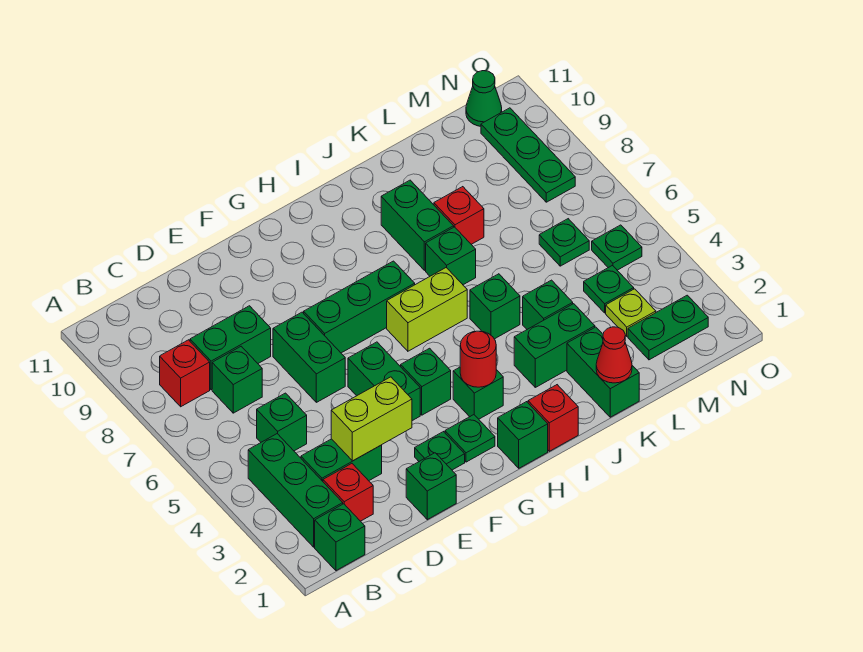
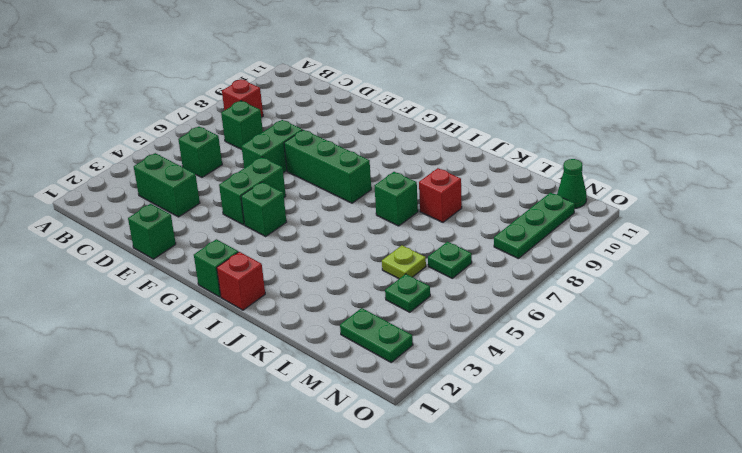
lime plate L5 level 1 -> lime plate M3 level 1
none -> green brick B1 level 1
none -> green brick B2:B4 level 1
none -> red brick C2 level 1
none -> green brick C8:D8 level 1

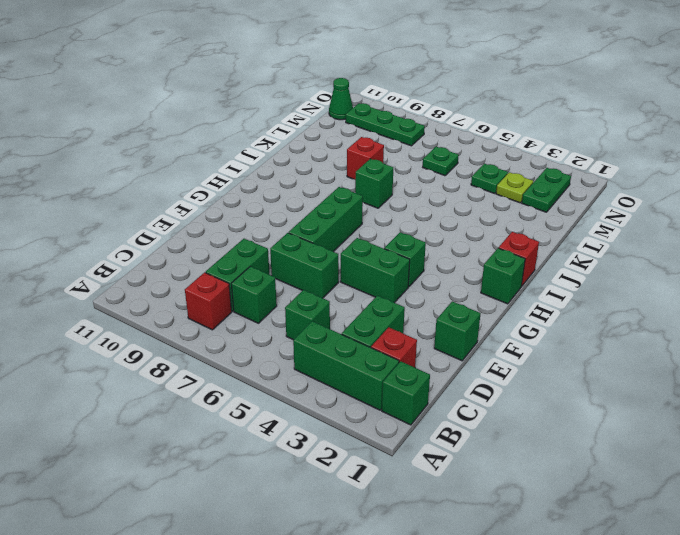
none -> green plate F2 level 1
none -> green plate G2 level 1
none -> green brick H3 level 1
none -> lime brick H6:I6 level 1

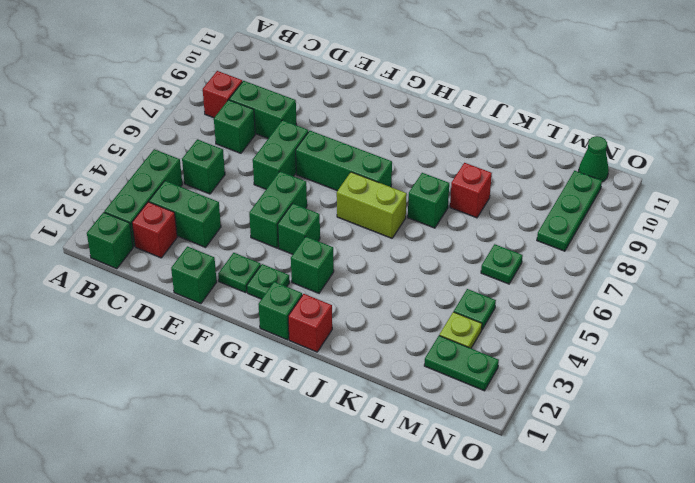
none -> green brick J3:K3 level 1
none -> green brick J5 level 1
none -> green brick J8:J9 level 1
none -> green brick K1:K2 level 1

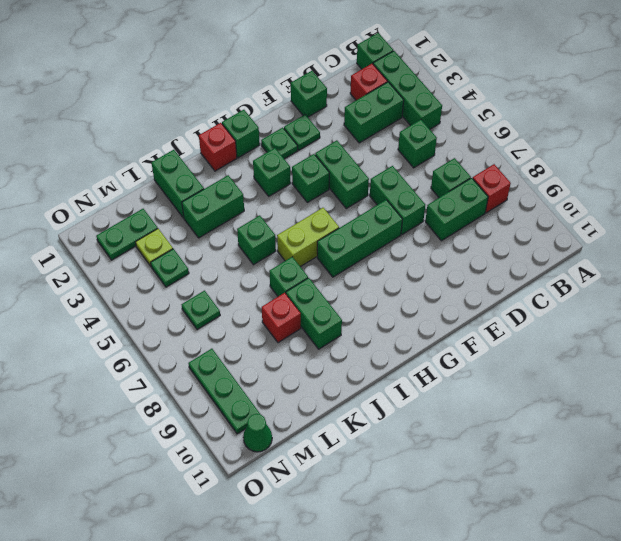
none -> green brick K4 level 1
none -> green plate N5 level 1
none -> lime brick D3:E3 level 2
none -> red round brick H3 level 2

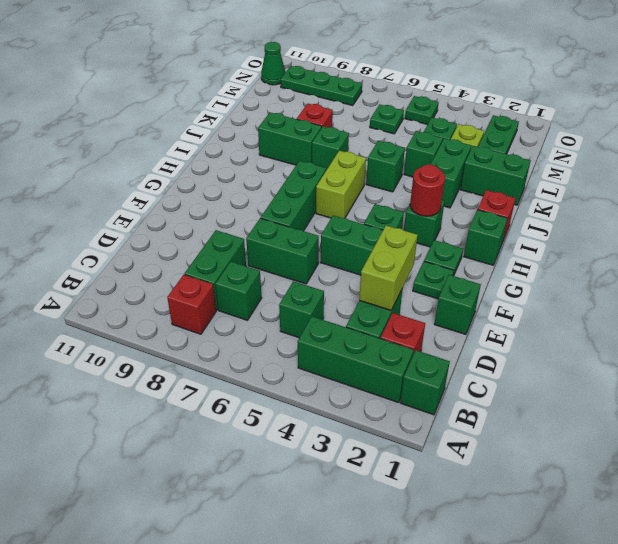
none -> red cone K1 level 2

